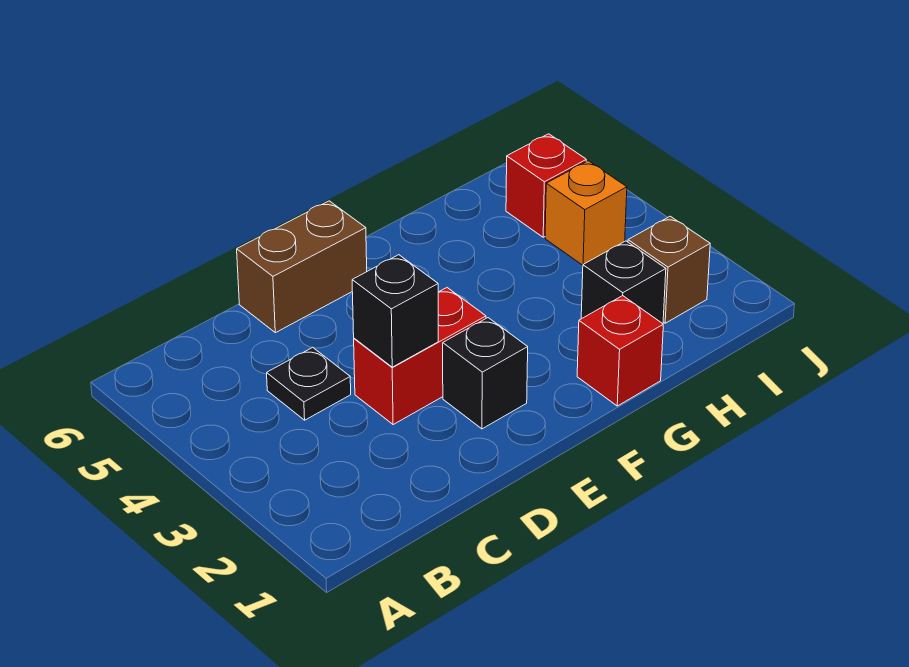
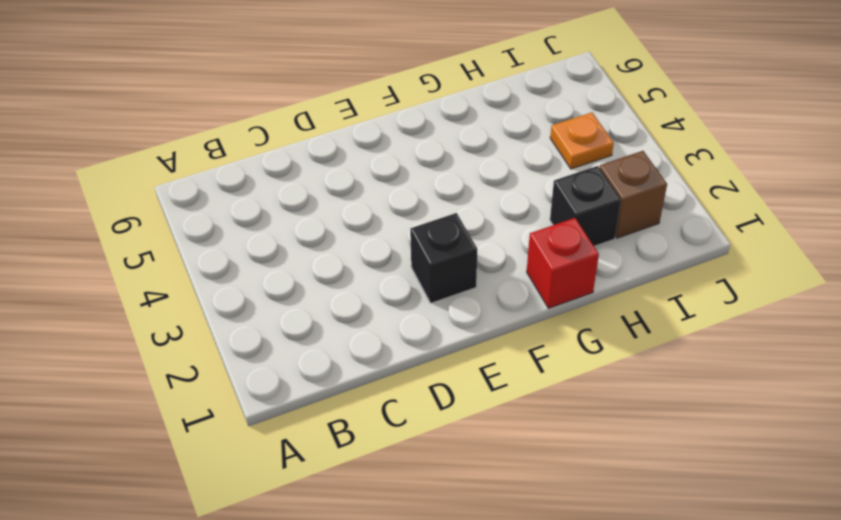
orange plate I4 level 1 -> orange brick I4 level 1
none -> black plate C4 level 1
none -> red brick D3:E3 level 1

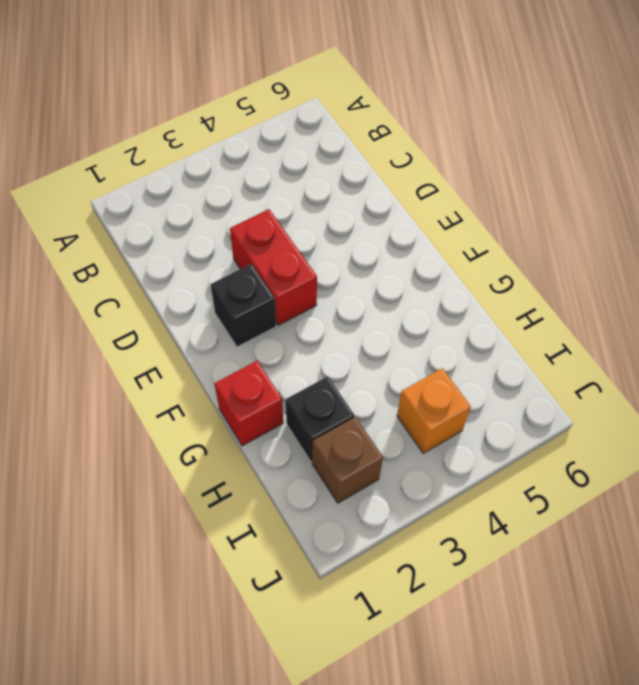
none -> black plate C4 level 1
none -> brown brick D6:E6 level 1

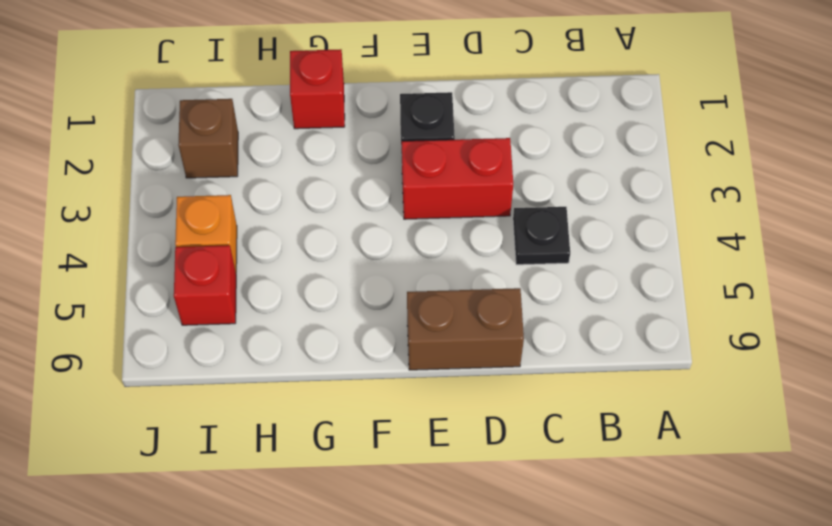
none -> black brick H2 level 1
none -> black brick D3 level 2

